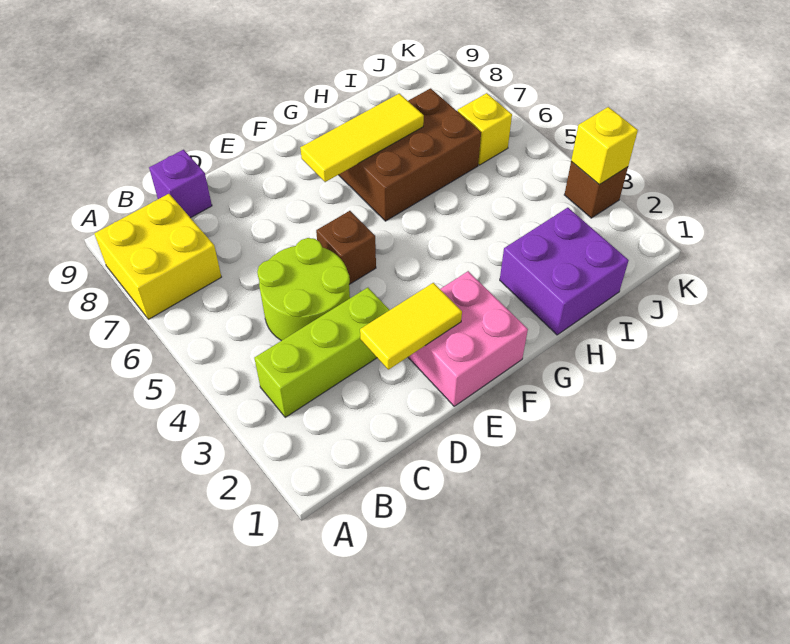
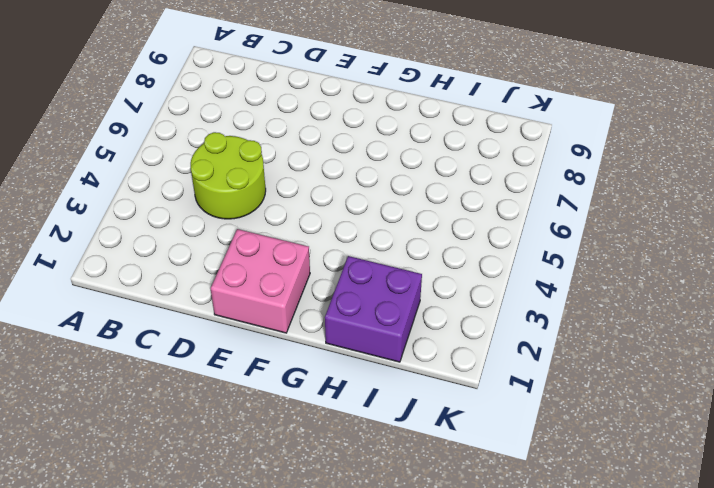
none -> yellow brick A7:B8 level 1
none -> lime brick B3:D3 level 1
none -> purple brick C9 level 1

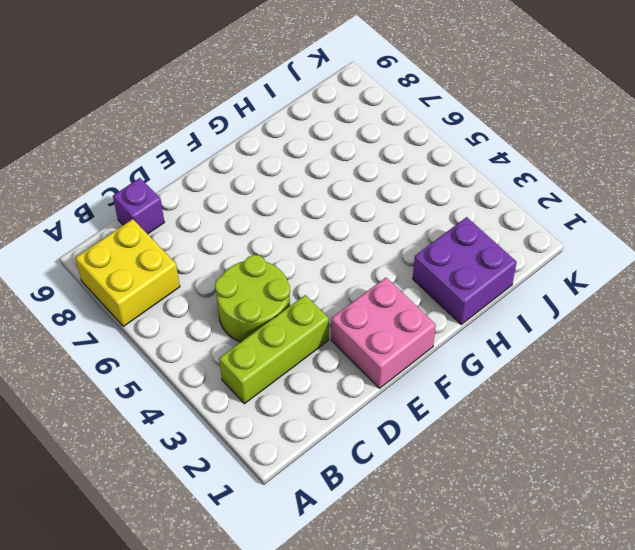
none -> brown brick E5 level 1
none -> brown brick G6:I7 level 1
none -> yellow brick J6 level 1

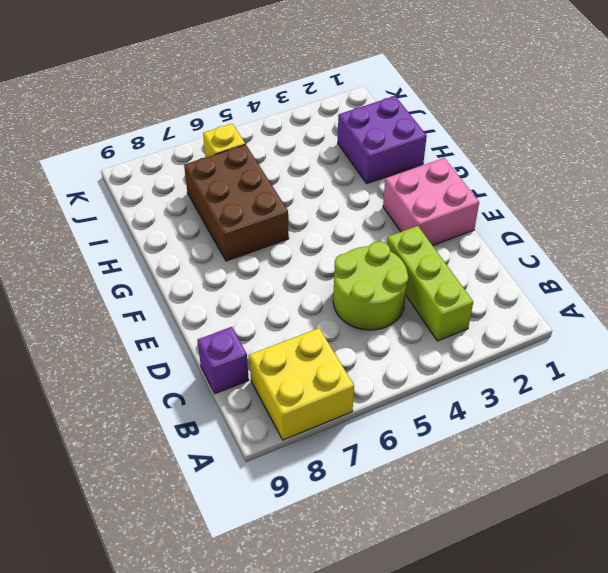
none -> brown brick E5 level 1
none -> brown brick K3 level 1
none -> yellow tile D2:E2 level 2

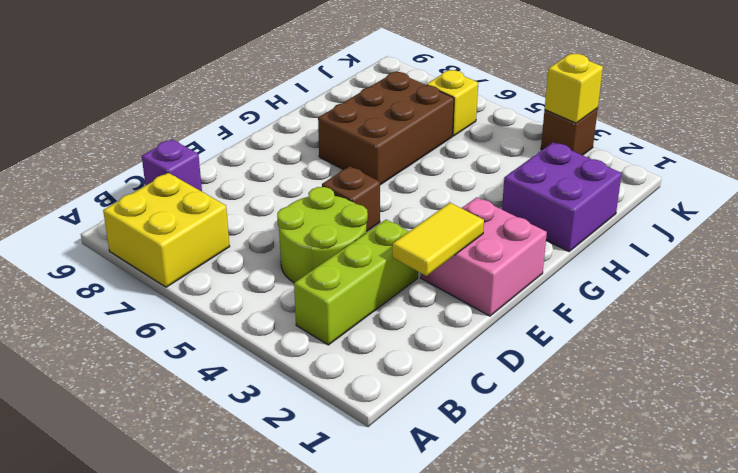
none -> yellow tile F7:H7 level 2

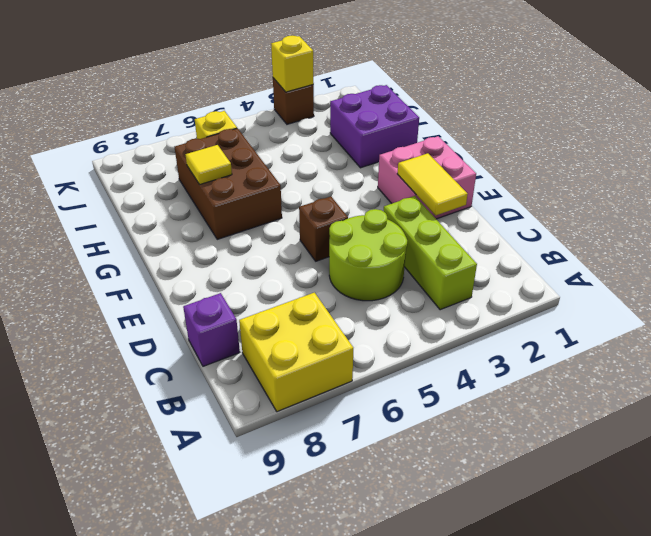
yellow tile H7 level 2 -> yellow tile F7:H7 level 2

